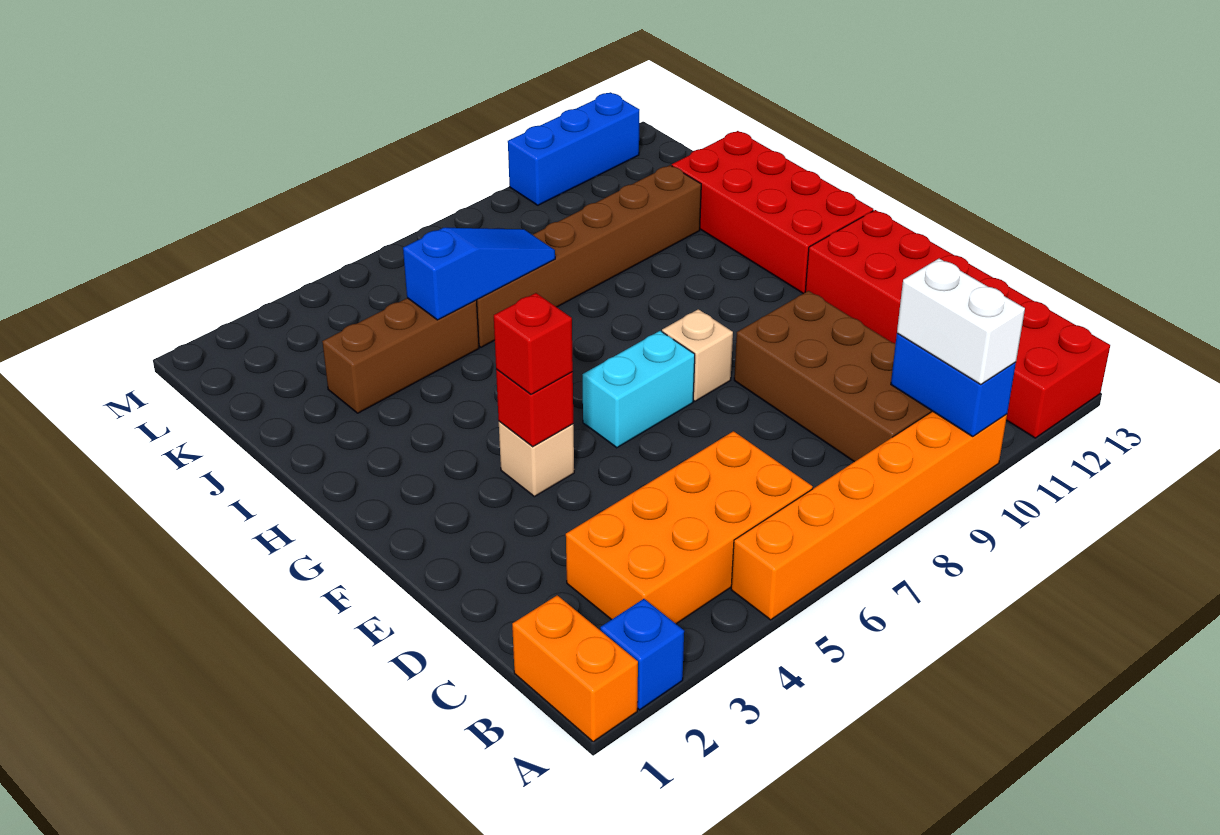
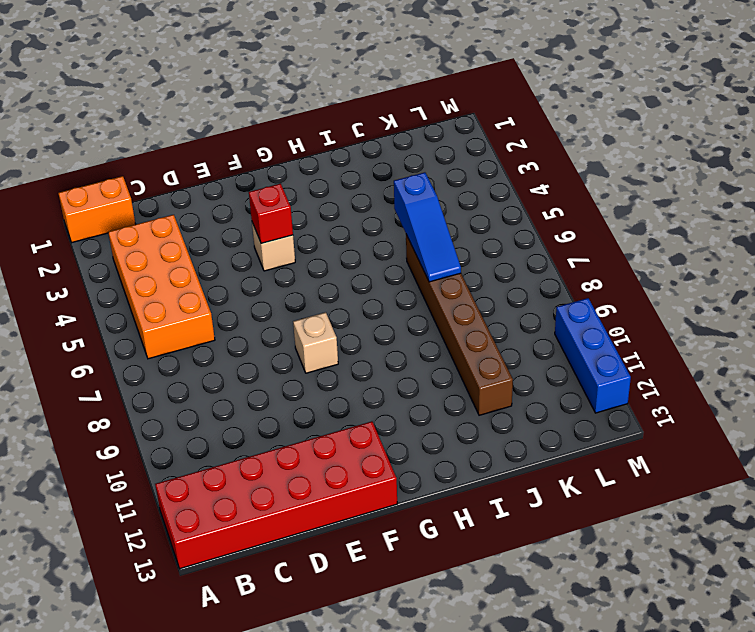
none -> blue brick A2 level 1
none -> orange brick A5:A10 level 1
none -> brown brick B9:E10 level 1

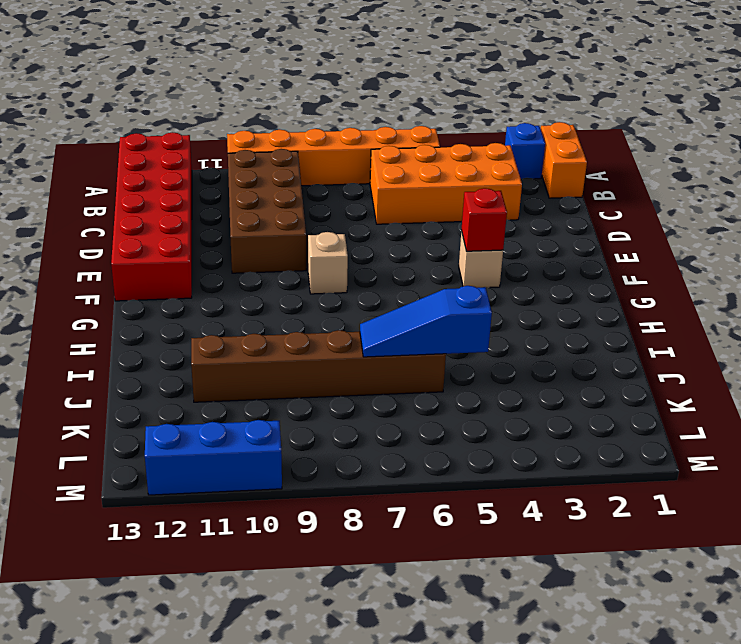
none -> cyan brick F6:F7 level 1
none -> red brick G12:J13 level 1
none -> brown brick J3:J5 level 1

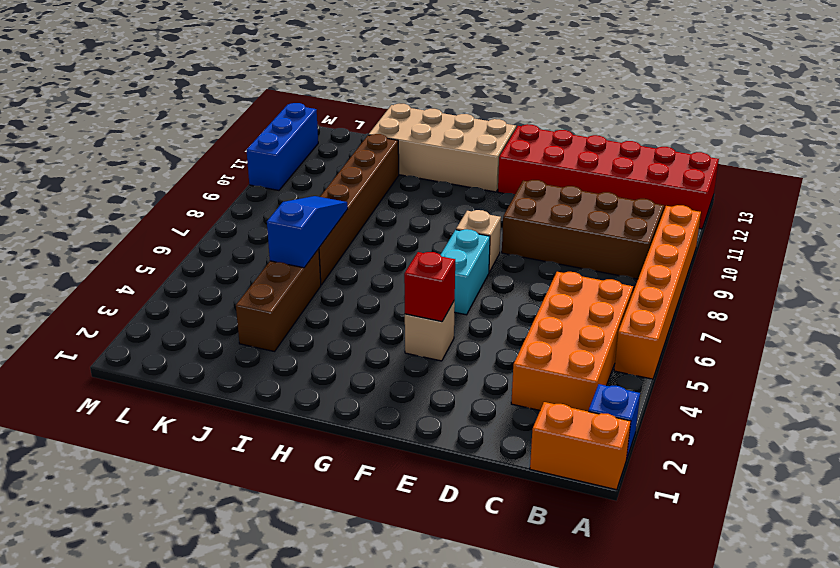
tan brick G12:J13 level 1 -> red brick G12:J13 level 1
none -> blue brick A10:B10 level 2
none -> white brick A10:B10 level 3
none -> red brick F4 level 3

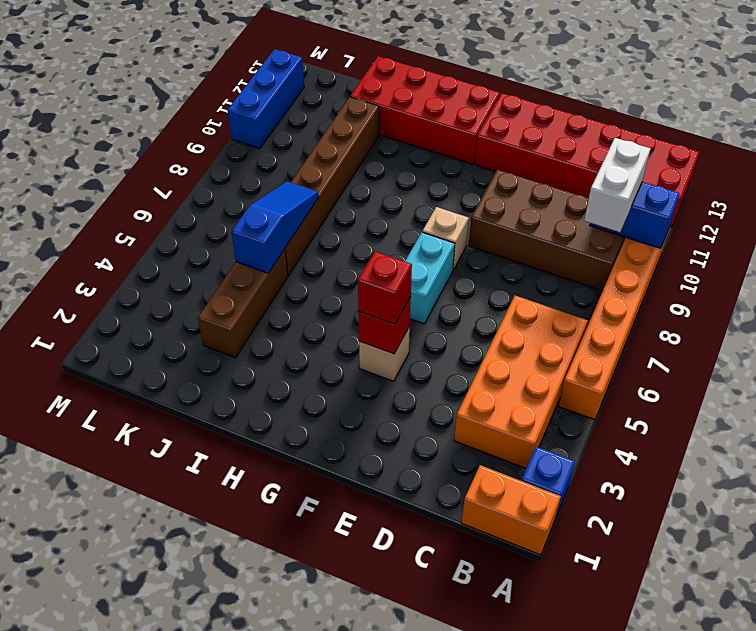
white brick B9:B10 level 3 -> white brick A10:B10 level 3

